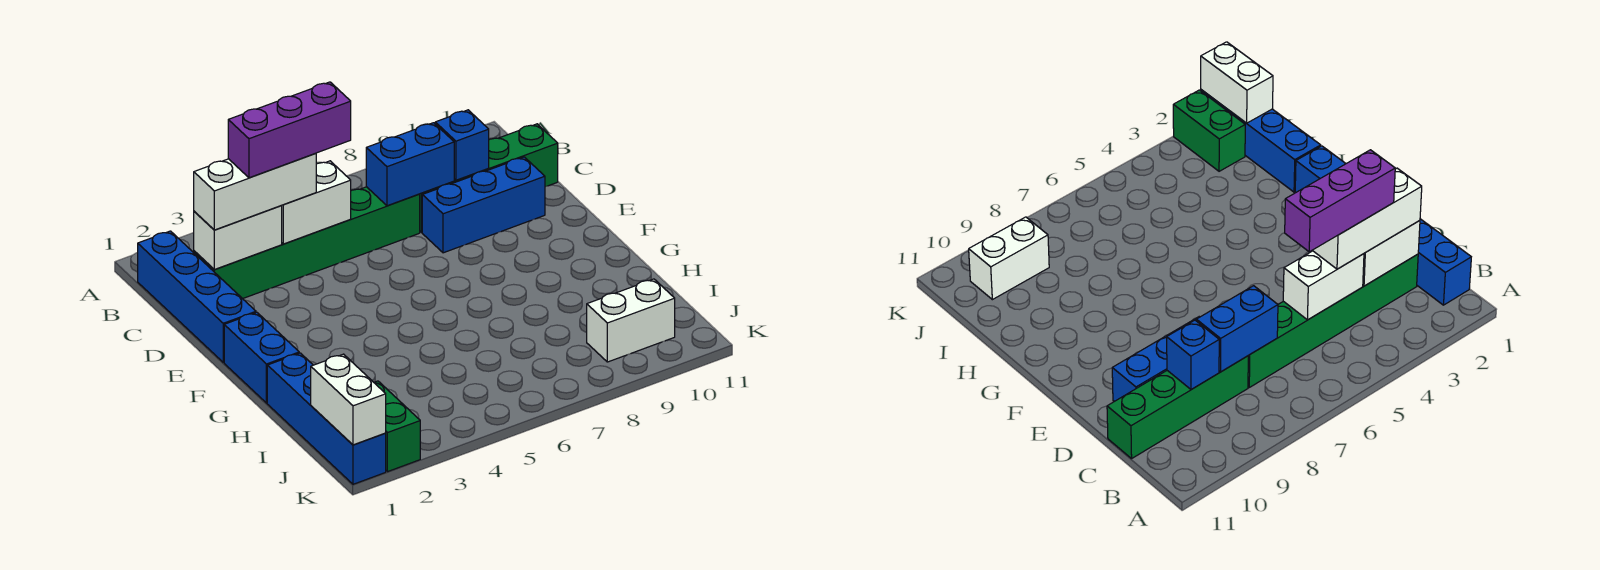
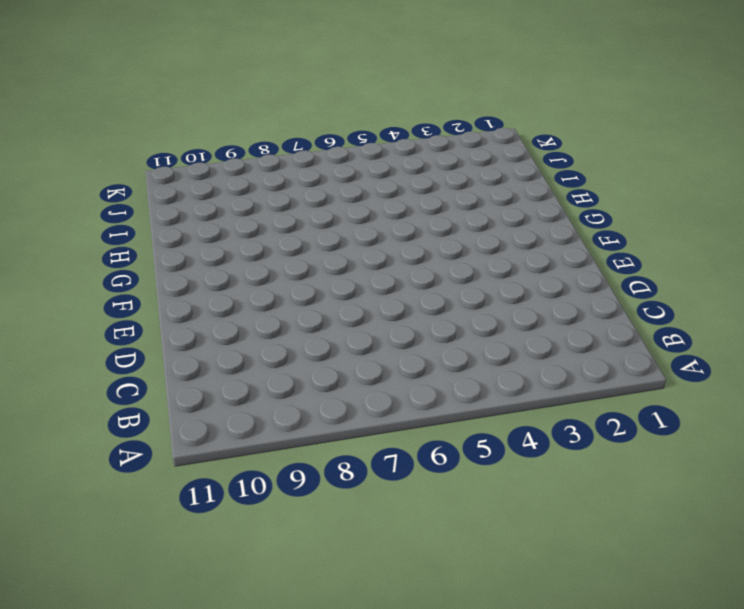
none -> blue brick B1:E1 level 1
none -> green brick C2:C7 level 1
none -> green brick C8:C11 level 1

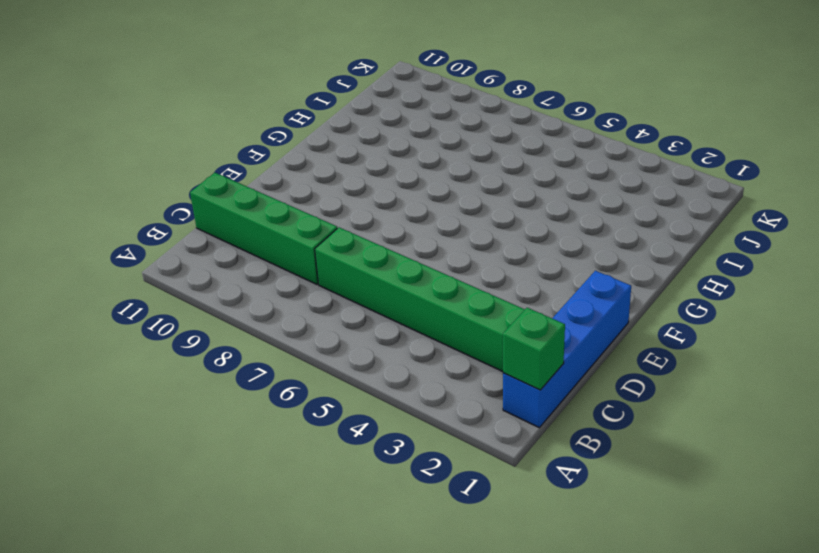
green brick B1 level 2 -> none
none -> blue brick D8:D10 level 1
none -> blue brick F1:G1 level 1
none -> blue brick H1:K1 level 1

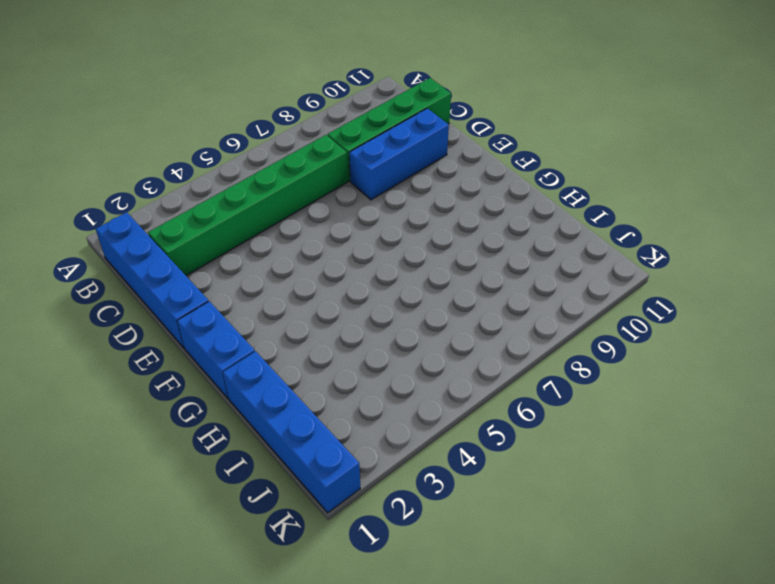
none -> green brick J2:K2 level 1
none -> white brick J9:J10 level 1
none -> white brick C2:C3 level 2

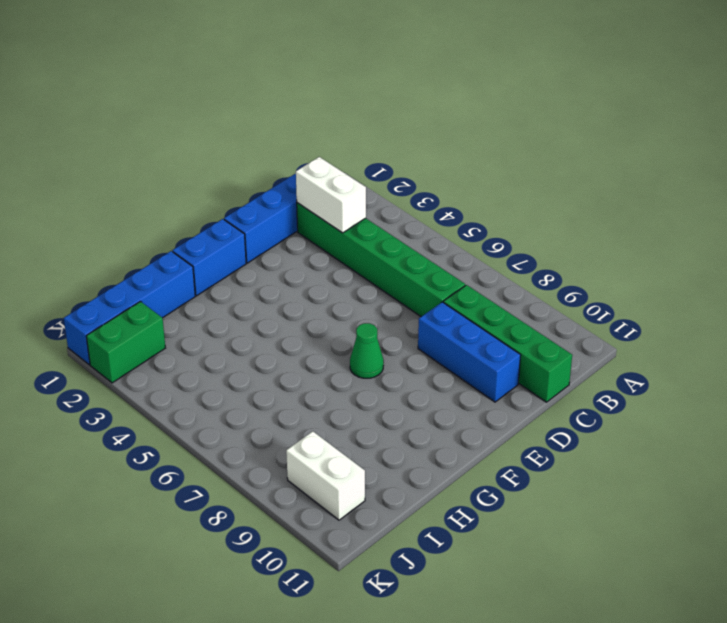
green cone F7 level 1 -> none
none -> white brick C4:C5 level 2
none -> blue brick C7:C8 level 2
none -> blue brick C9 level 2

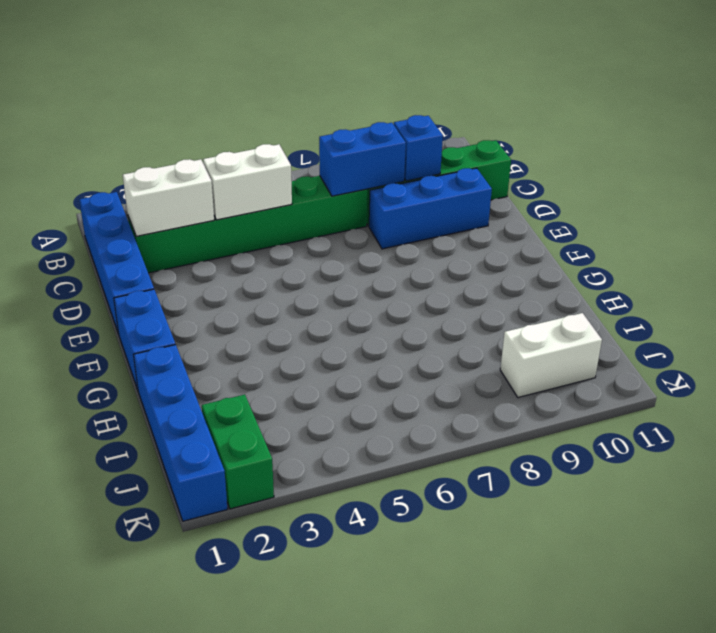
none -> white brick J1:K1 level 2
none -> white brick C2:C4 level 3
none -> purple brick C3:C5 level 4

